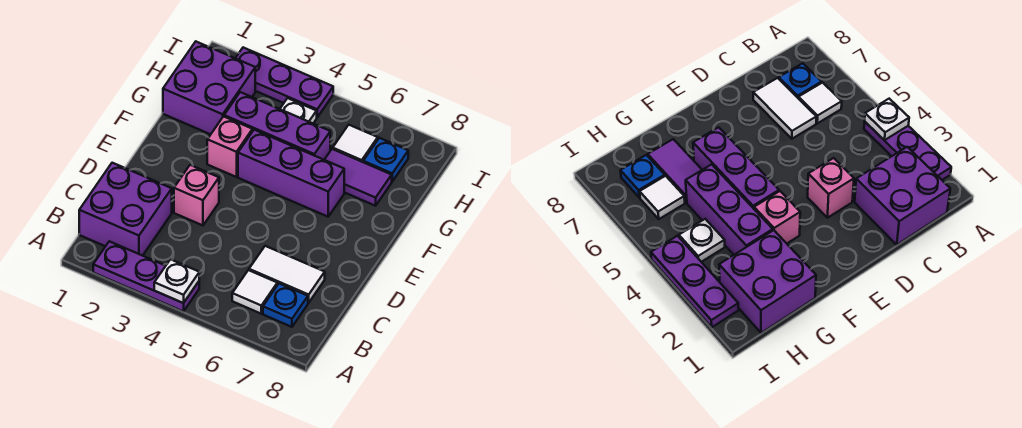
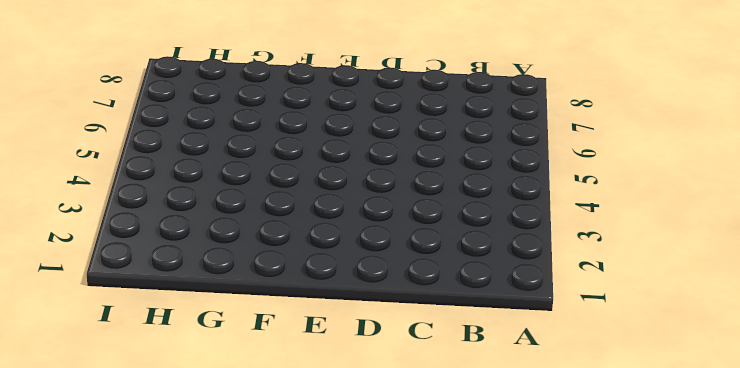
none -> purple plate A2:A4 level 1
none -> purple brick B1:C2 level 1
none -> white tile B6 level 1

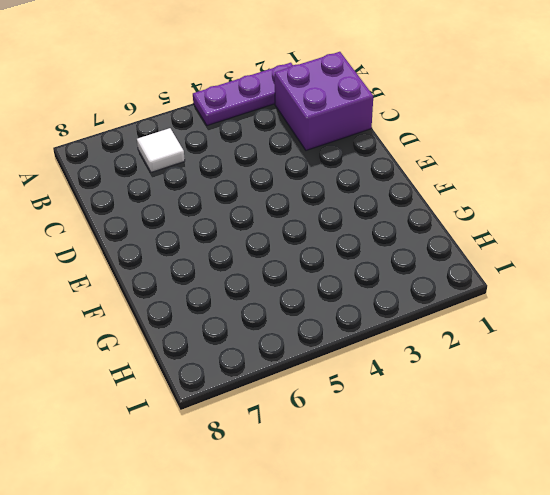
none -> blue plate B7 level 1
none -> white tile C6:C7 level 1
none -> pink brick D3 level 1

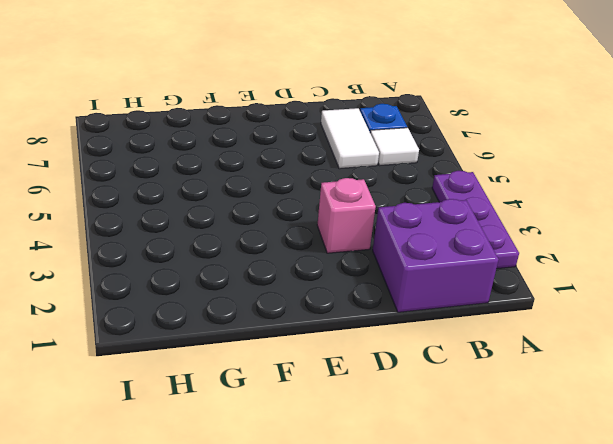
none -> pink brick F3 level 1
none -> purple brick F4:F6 level 1
none -> purple brick G1:H2 level 1

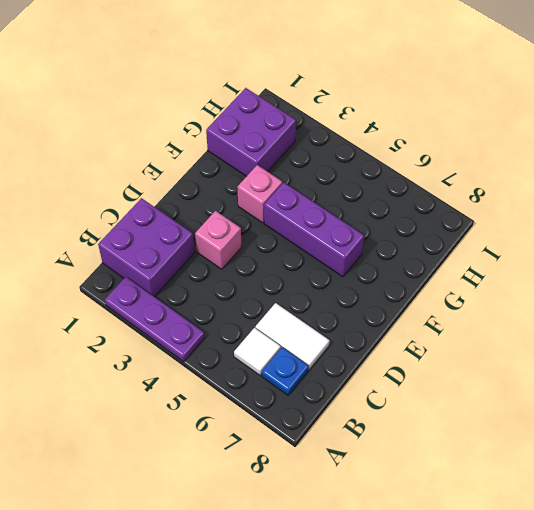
none -> purple brick G3:G5 level 1
none -> purple tile G6:G7 level 1
none -> white plate H4 level 1

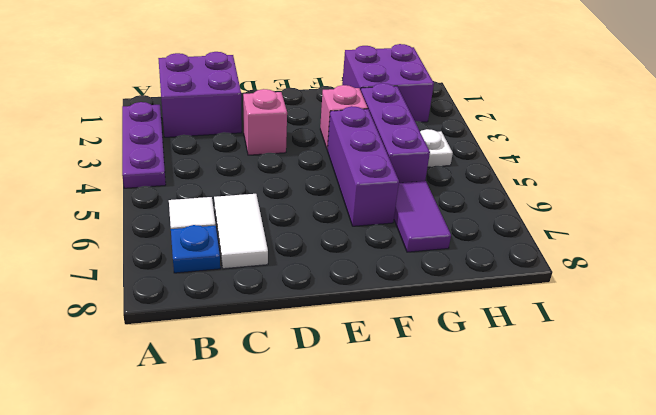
none -> white tile H6 level 1
none -> blue plate H7 level 1
none -> purple plate I2:I4 level 1

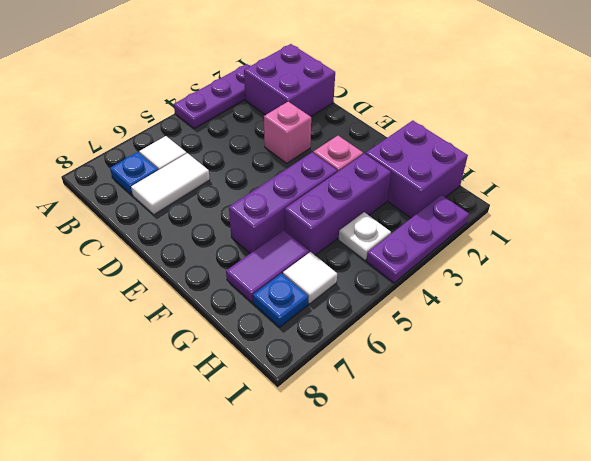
none -> white plate A4 level 2

